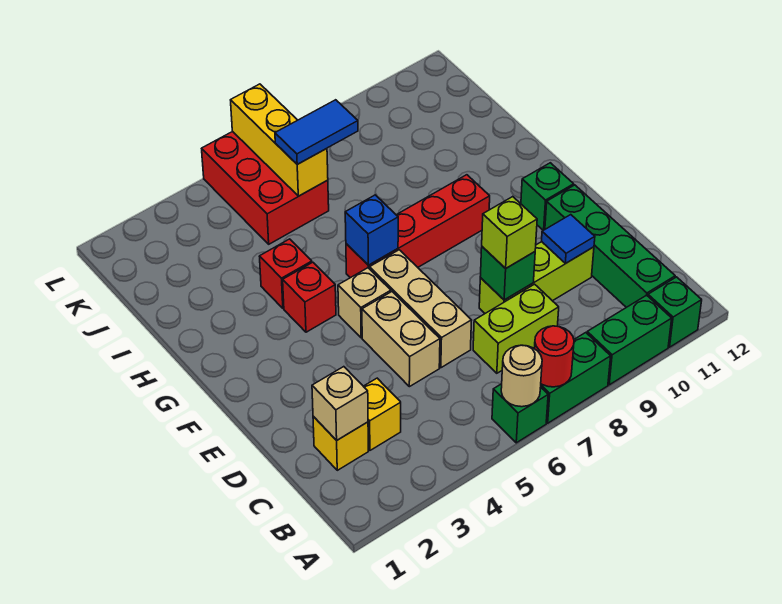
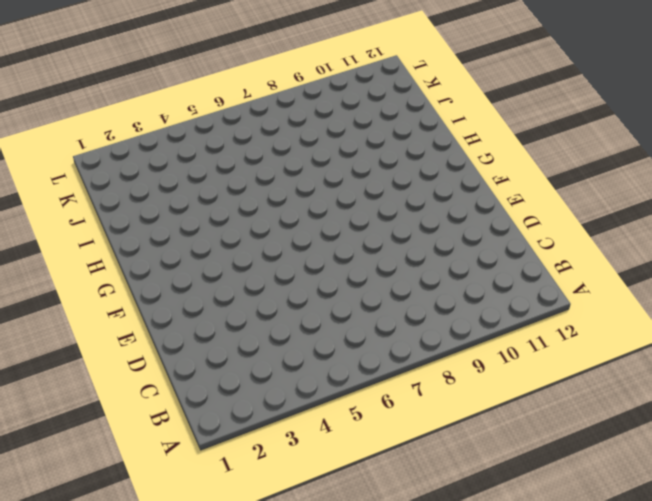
none -> green brick A6 level 1
none -> green brick A7:A8 level 1
none -> green brick A9:A10 level 1

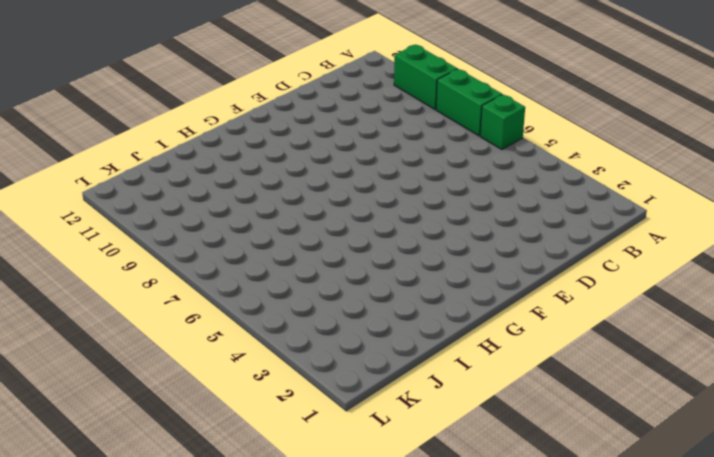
none -> green brick A11 level 1
none -> green brick B11:E11 level 1
none -> yellow brick C2 level 1

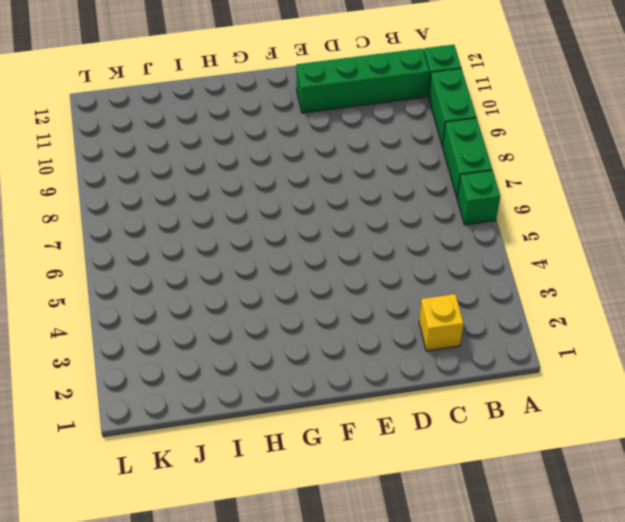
none -> yellow brick C3 level 1
none -> lime brick C7:C8 level 1
none -> tan brick D5:E5 level 1

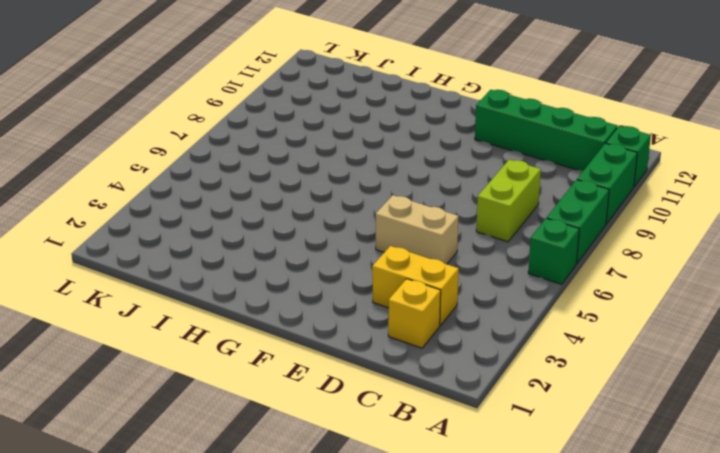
yellow brick C3:D3 level 1 -> yellow brick C3 level 1
none -> tan brick D6:F6 level 1
none -> lime brick D8:D10 level 1
none -> tan brick F5 level 1

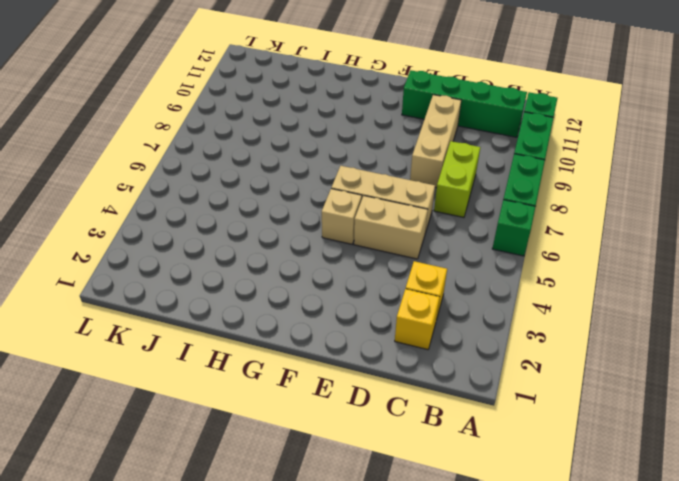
tan brick D8:D10 level 1 -> lime brick D8:D10 level 1
none -> green brick F11 level 1
none -> red brick G4 level 1
none -> red brick G6:G9 level 1

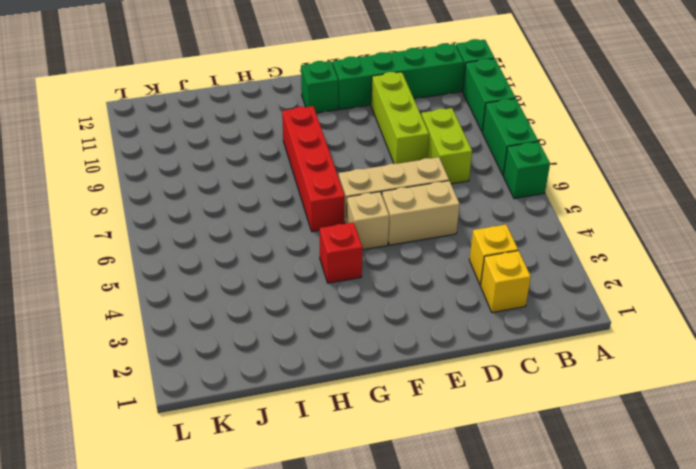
none -> red brick H4 level 1
none -> red brick J5:L6 level 1
none -> tan round brick A6 level 2

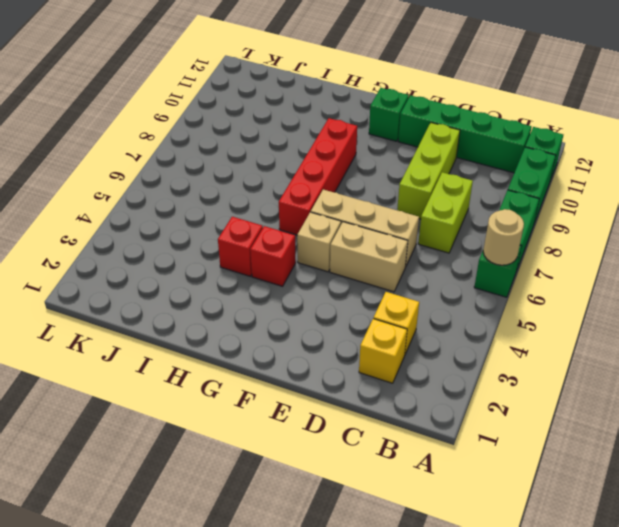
none -> red brick J5:L6 level 1
none -> red round brick A7 level 2
none -> tan brick C2 level 2

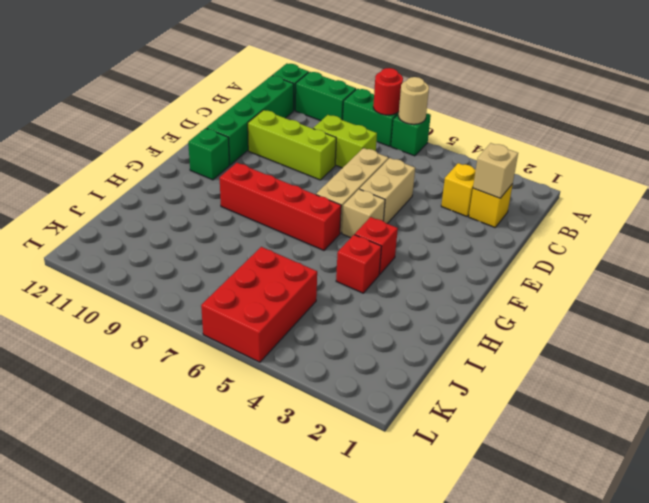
none -> green brick D8 level 2
none -> blue tile D10 level 2
none -> blue brick G6 level 2

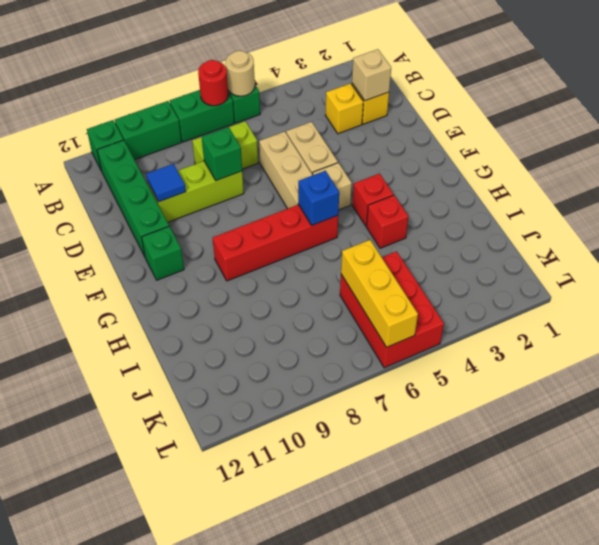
none -> lime brick D8 level 3
none -> blue tile J6:J7 level 3

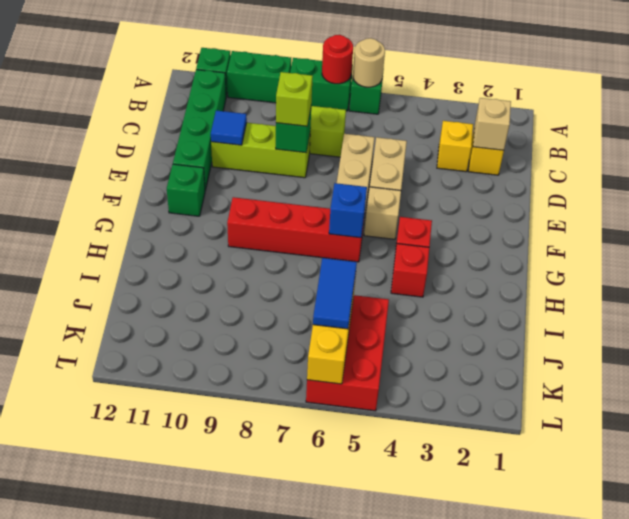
blue tile J6:K6 level 3 -> blue tile J6:J7 level 3

